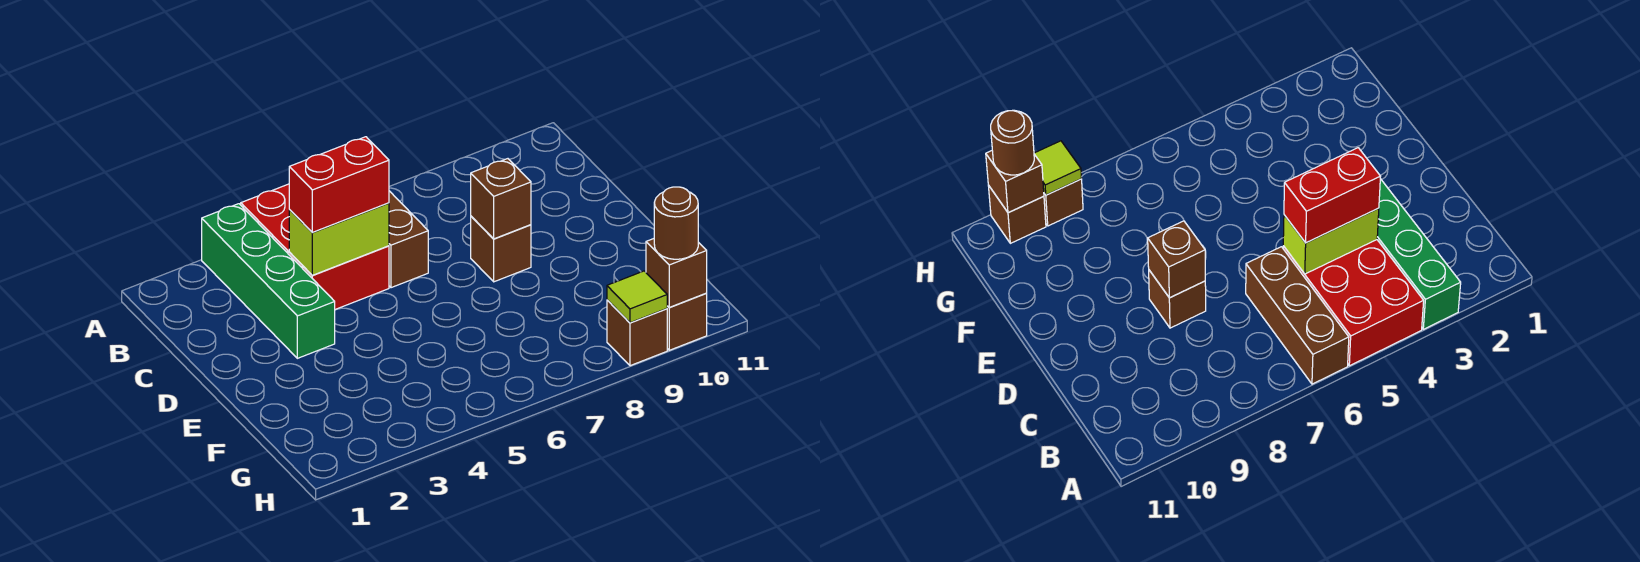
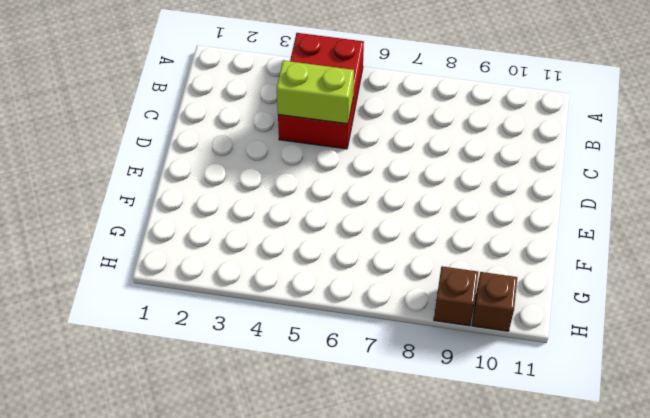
none -> green brick A3:D3 level 1
none -> brown brick A6:C6 level 1
none -> brown brick D8 level 1

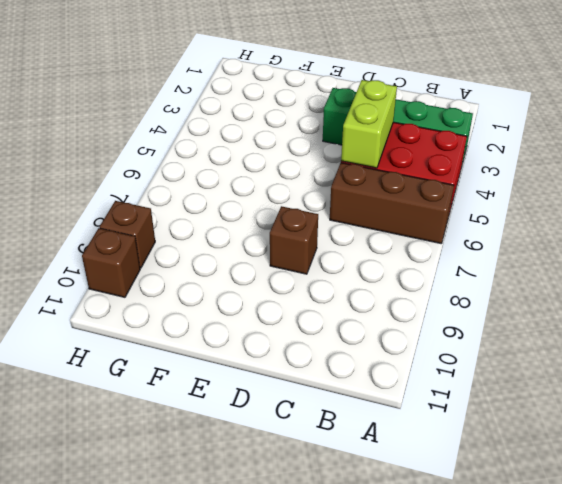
none -> brown brick D8 level 2
none -> lime tile H9 level 2
none -> brown brick H10 level 2

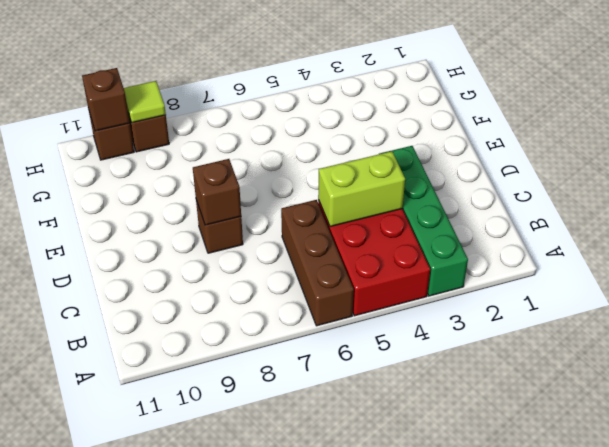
none -> red brick C4:C5 level 3
none -> brown round brick H10 level 3

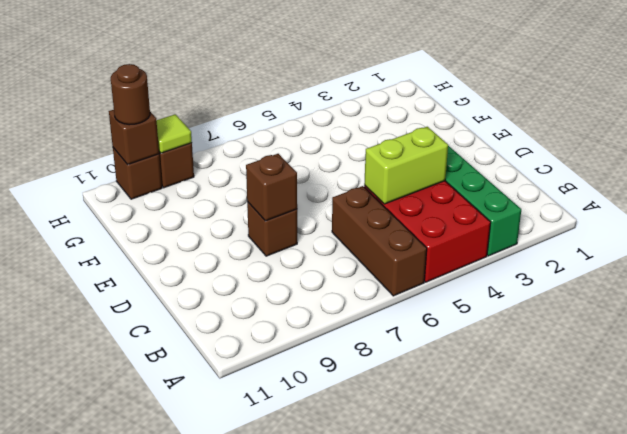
none -> red brick C4:C5 level 3

